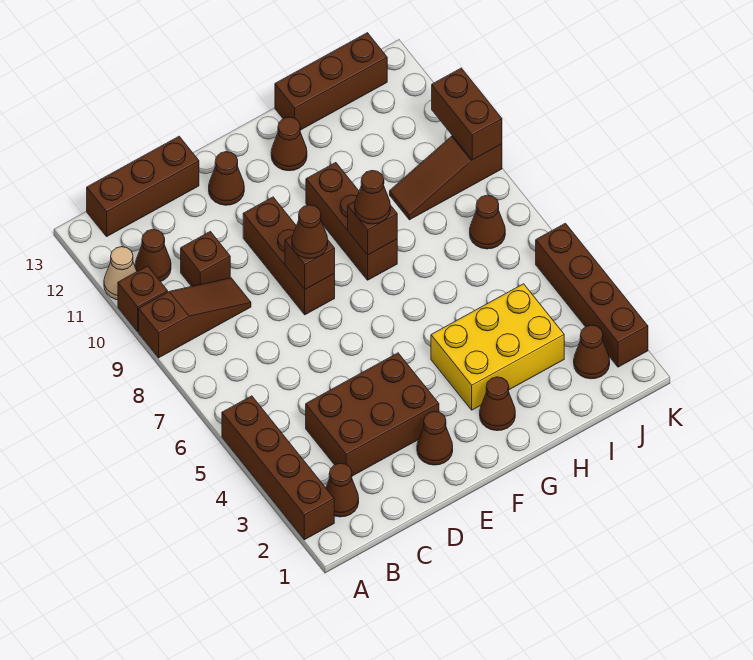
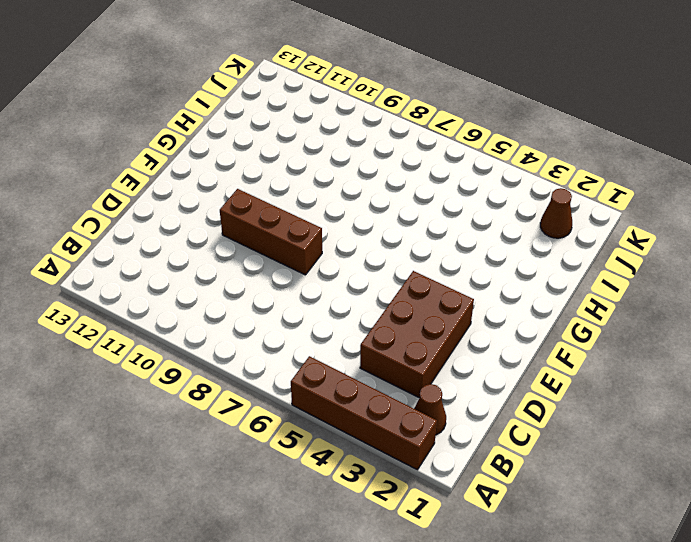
none -> brown slope A9:C9 level 1 top A
none -> brown brick A10 level 1
none -> tan cone A11 level 1

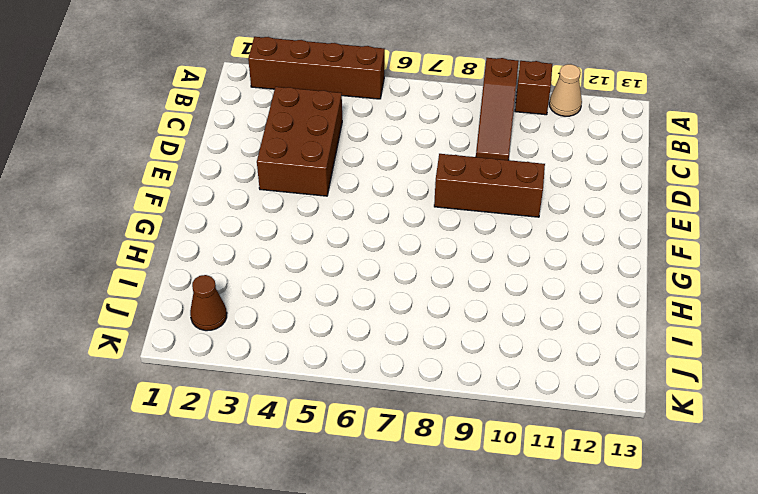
none -> brown cone B2 level 1
none -> brown cone B11 level 1
none -> brown brick B13:D13 level 1

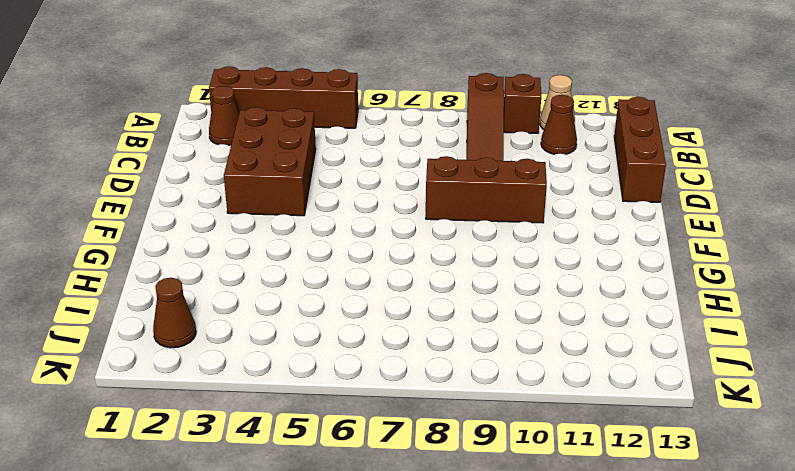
none -> brown brick C10 level 1
none -> brown cone E2 level 1
none -> brown cone E12 level 1

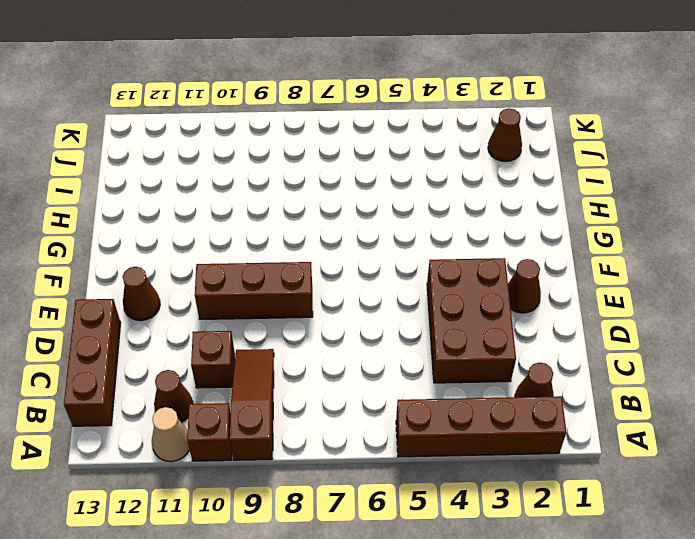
none -> brown cone G2 level 1
none -> yellow brick G3:I4 level 1
none -> brown brick G8:G10 level 1

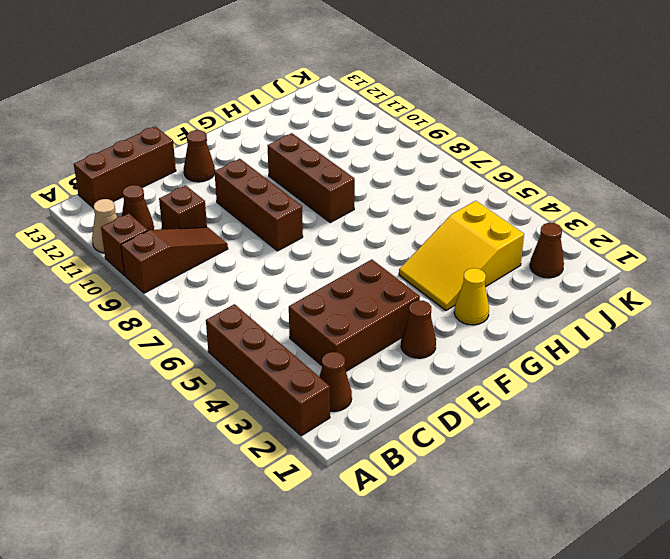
yellow cone G2 level 1 -> brown cone G2 level 1
yellow slope G3:I4 level 1 top I -> yellow brick G3:I4 level 1
none -> brown cone G12 level 1
none -> brown brick H13:J13 level 1
none -> brown slope I9:K9 level 1 top K

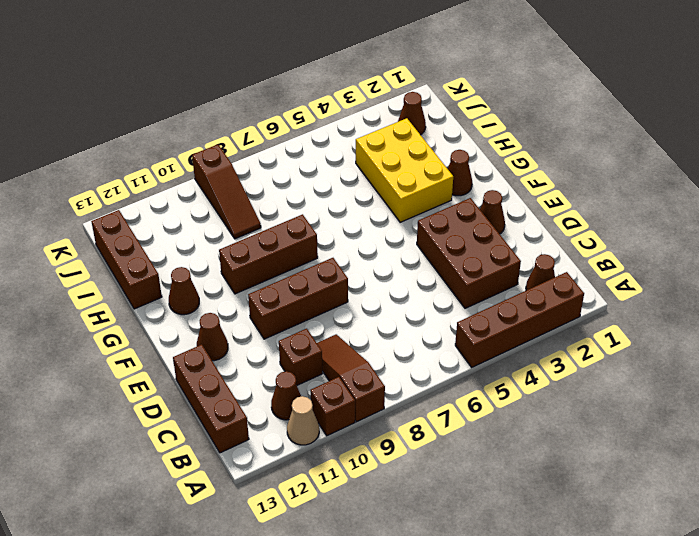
none -> brown cone J7 level 1
none -> brown brick K2:K5 level 1
none -> brown brick E8 level 2

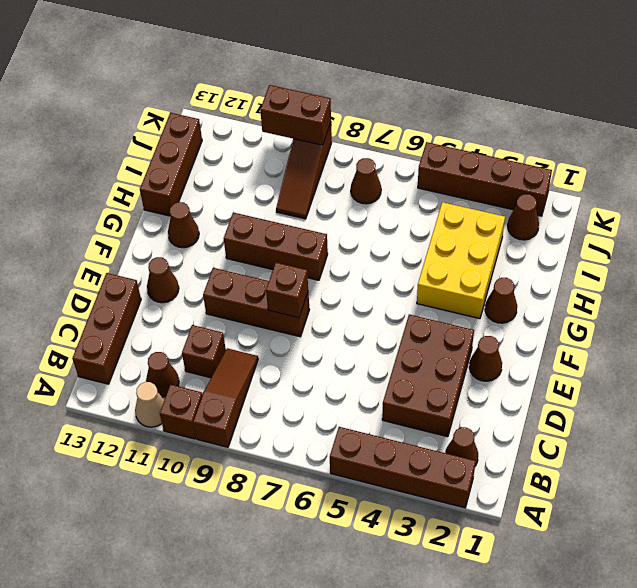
none -> brown brick G8 level 2
none -> brown cone E8 level 3
none -> brown cone G8 level 3

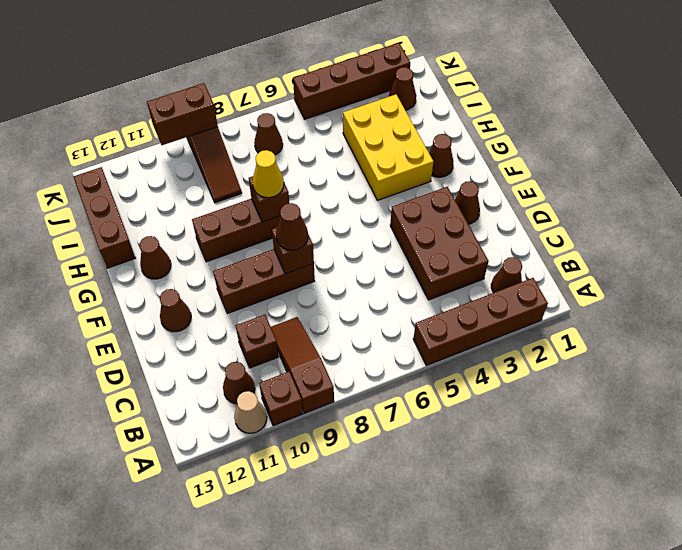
yellow cone G8 level 3 -> brown cone G8 level 3
none -> brown brick B13:D13 level 1

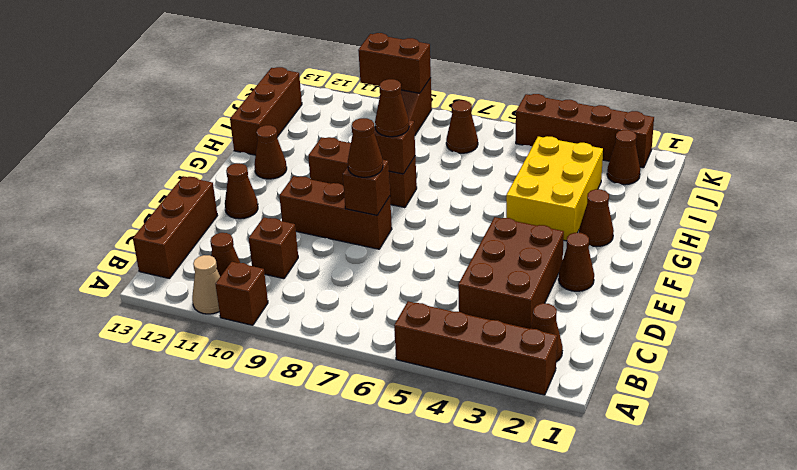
none -> brown slope A9:C9 level 1 top A

